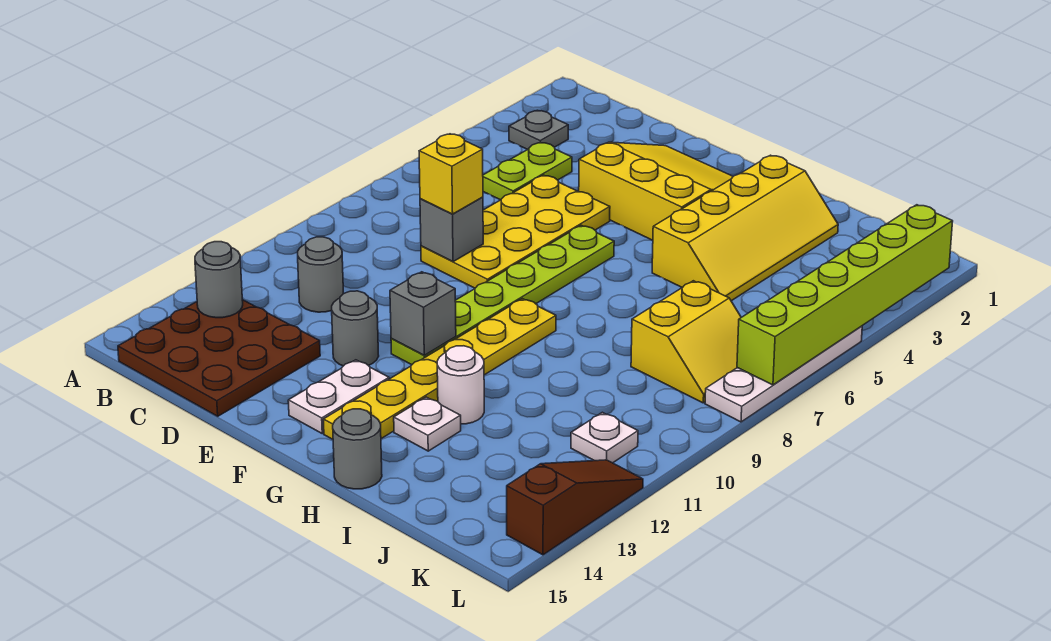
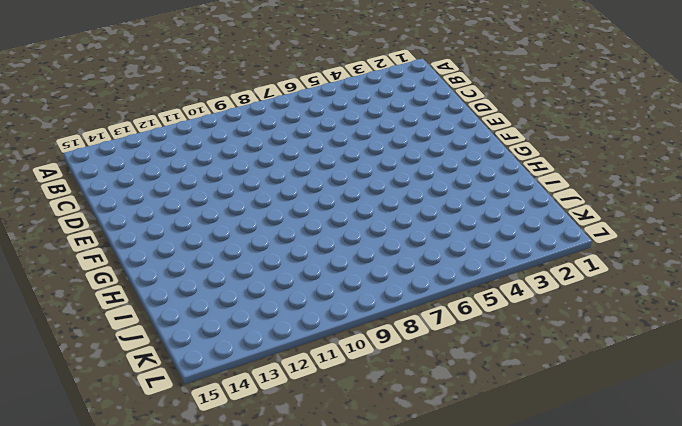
none -> grey plate B3 level 1
none -> brown plate B13:D15 level 1
none -> lime plate C4:C5 level 1

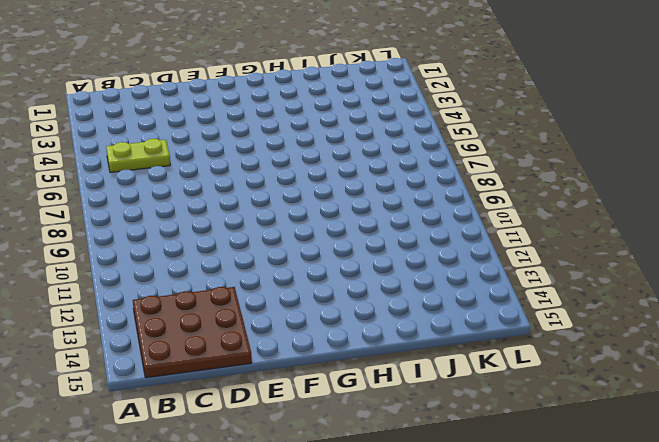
lime plate B5:C5 level 1 -> lime plate C4:C5 level 1
none -> grey plate B3 level 1
none -> grey round brick C11 level 1
none -> yellow plate D5:E8 level 1

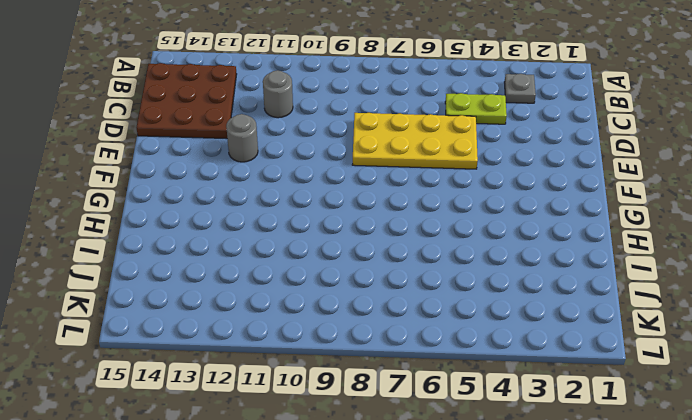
none -> yellow slope E2:G4 level 1 top 4
none -> lime plate F6:F11 level 1
none -> white plate F13:F14 level 1

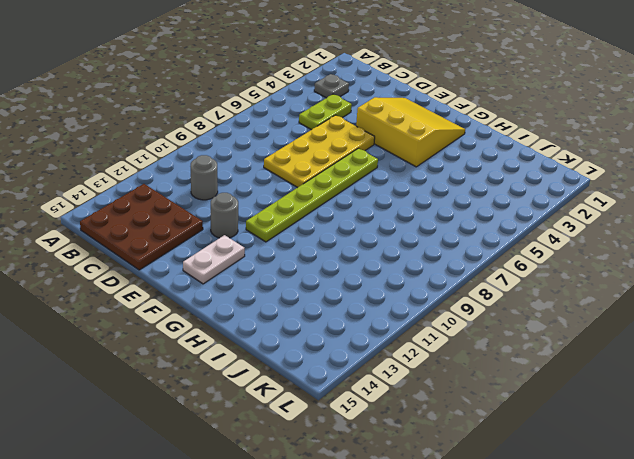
none -> yellow plate G9:G14 level 1
none -> yellow slope H2:I5 level 1 top H
none -> white round brick H12 level 1

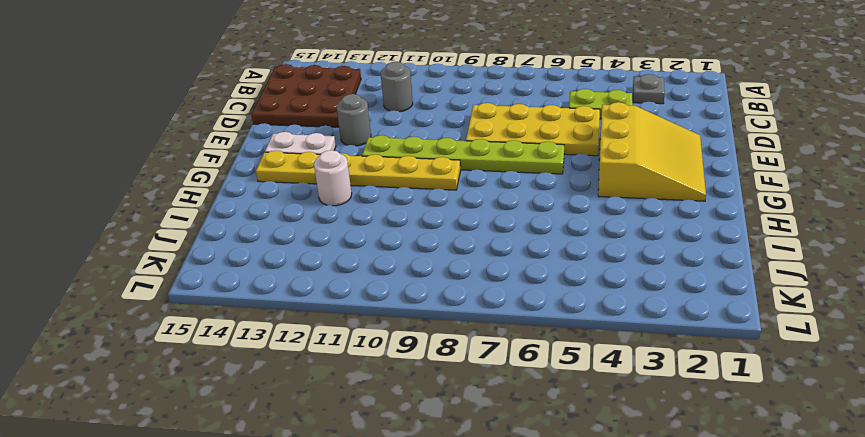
none -> yellow slope H2:I5 level 1 top H
none -> white plate H13 level 1
none -> grey round brick H15 level 1

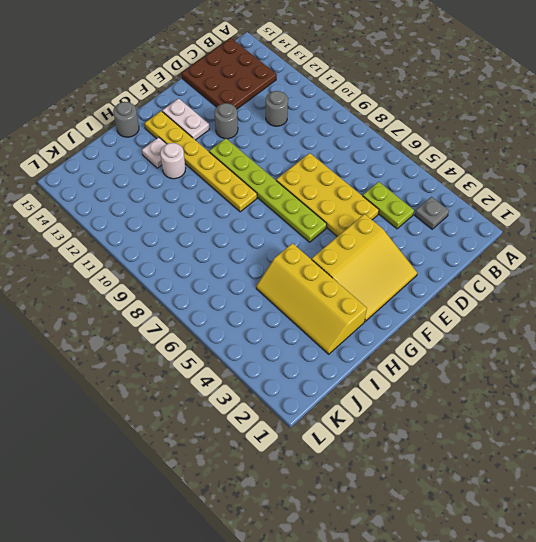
none -> yellow slope J7:K8 level 1 top J
none -> white plate K11 level 1
none -> white plate L5:L8 level 1

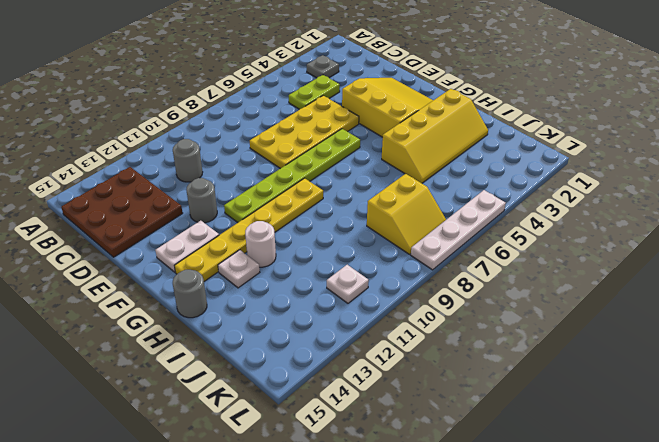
none -> brown slope L12:L14 level 1 top 14
none -> grey round brick B13 level 2
none -> grey brick D8 level 2

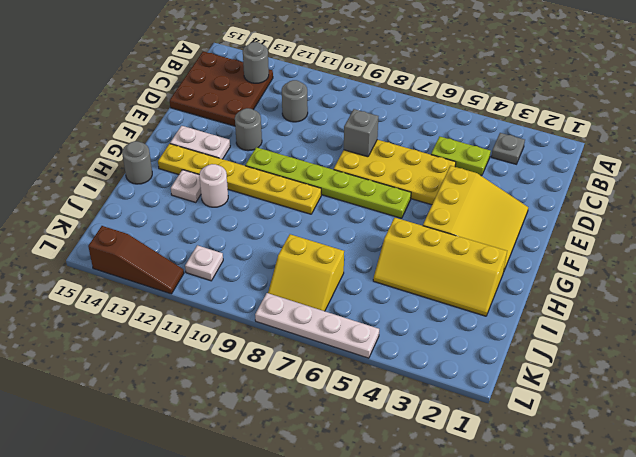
none -> grey brick F11 level 2
none -> lime brick L2:L7 level 2
none -> yellow brick D8 level 3

